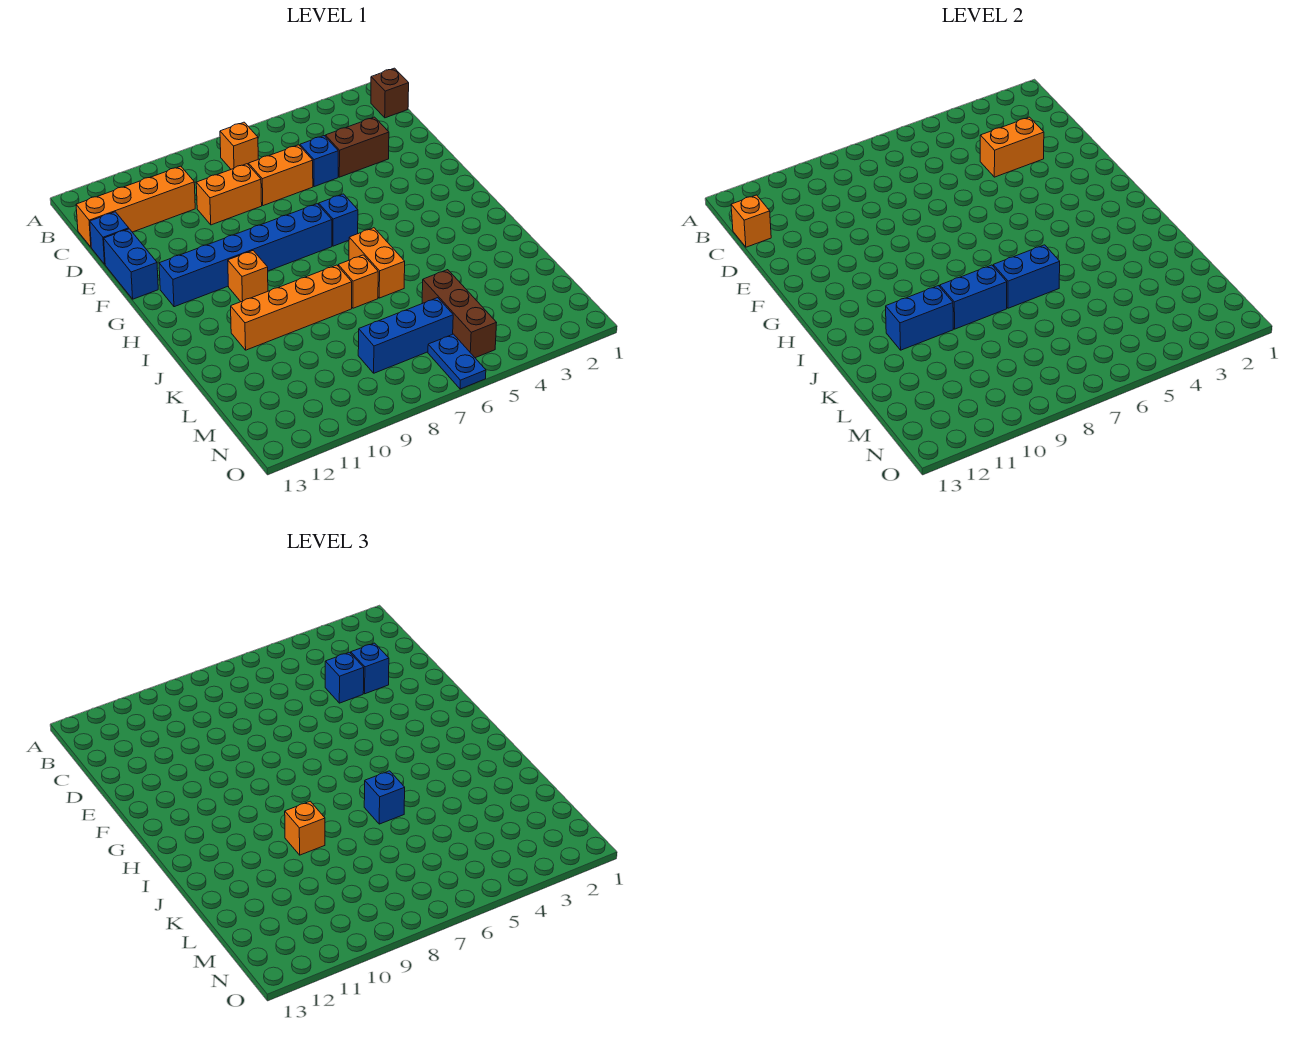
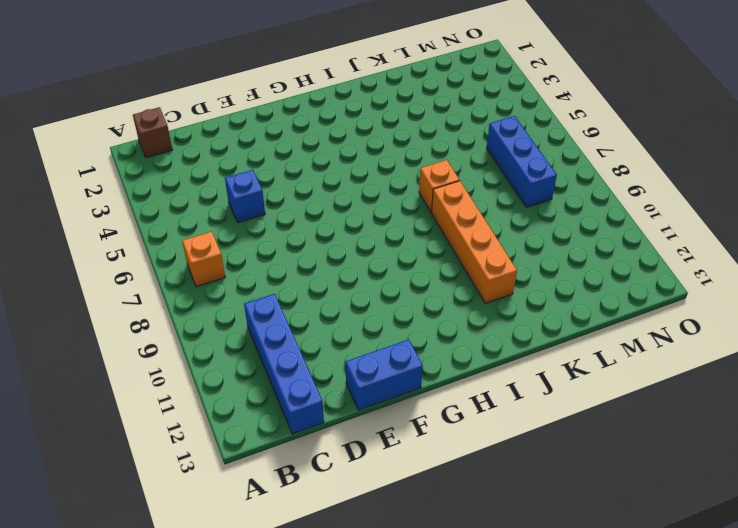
blue brick C10:C13 level 1 -> orange brick C10:C13 level 1
none -> brown brick D3:D4 level 1
none -> orange brick D6:D7 level 1
none -> orange brick D8:D9 level 1

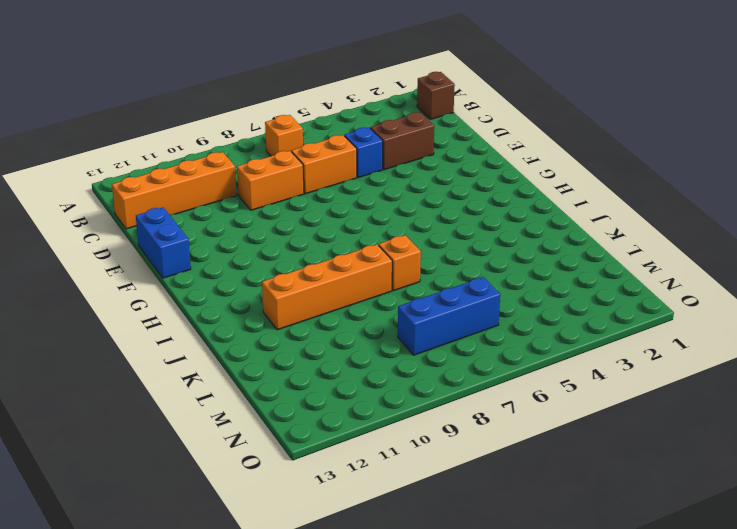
none -> blue brick D13 level 1
none -> blue brick G6 level 1
none -> blue brick G7:G12 level 1

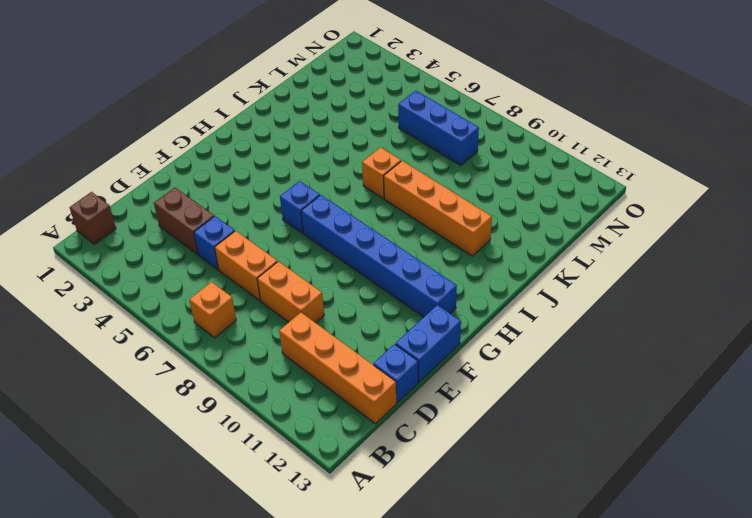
none -> orange brick H10 level 1
none -> orange brick I6:J6 level 1
none -> brown brick L5:N5 level 1

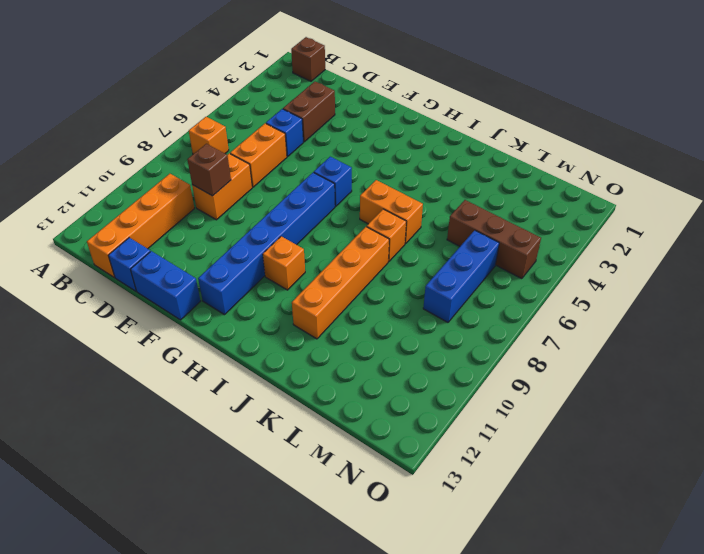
brown brick D9 level 2 -> none
none -> blue plate N6:O6 level 1
none -> orange brick C13 level 2
none -> orange brick D3:D4 level 2

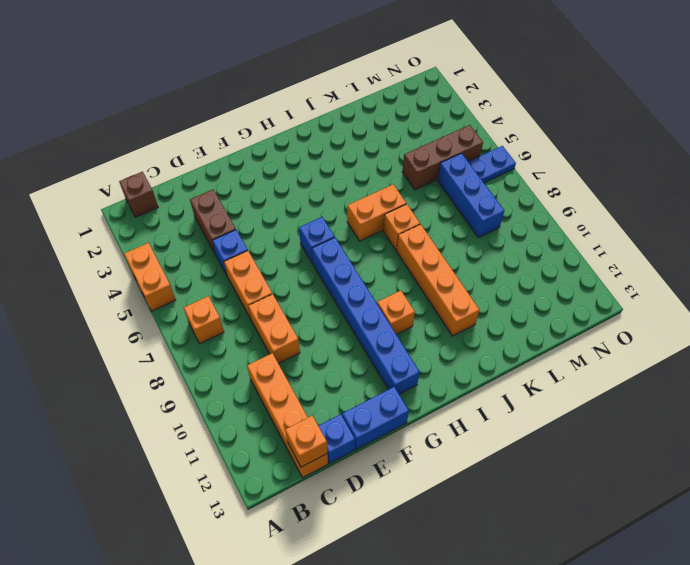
orange brick A4:A5 level 1 -> orange brick D3:D4 level 2
none -> blue brick J6:J7 level 2
none -> blue brick J8:J9 level 2
none -> blue brick J10:J11 level 2

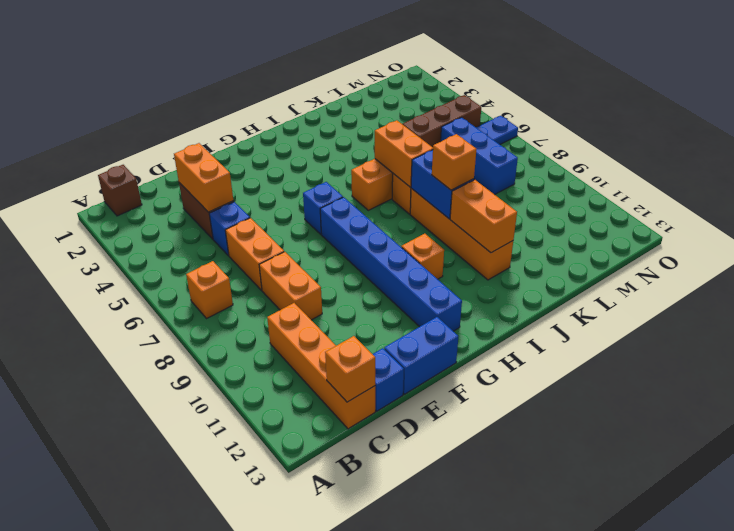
orange brick J6:J7 level 2 -> blue brick J6:J7 level 2
orange brick J10:J11 level 2 -> blue brick J10:J11 level 2
none -> blue brick D3 level 3
none -> blue brick D4 level 3
none -> blue brick J6 level 3

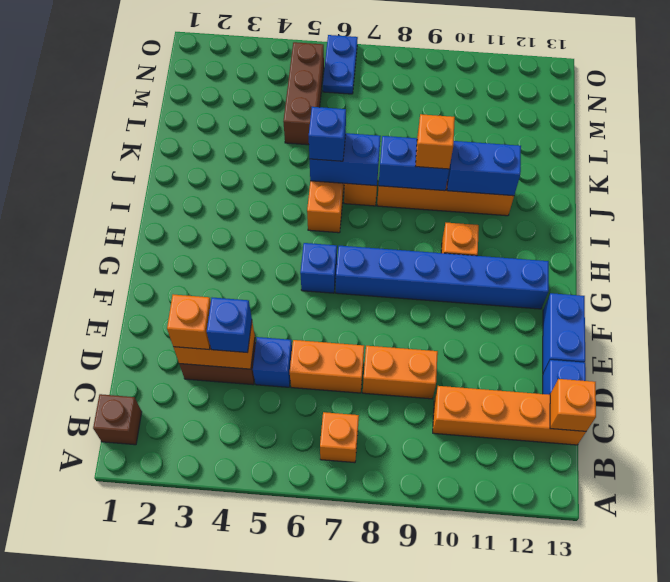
orange brick D3 level 3 -> blue brick D3 level 3
none -> blue brick M6:M8 level 1

